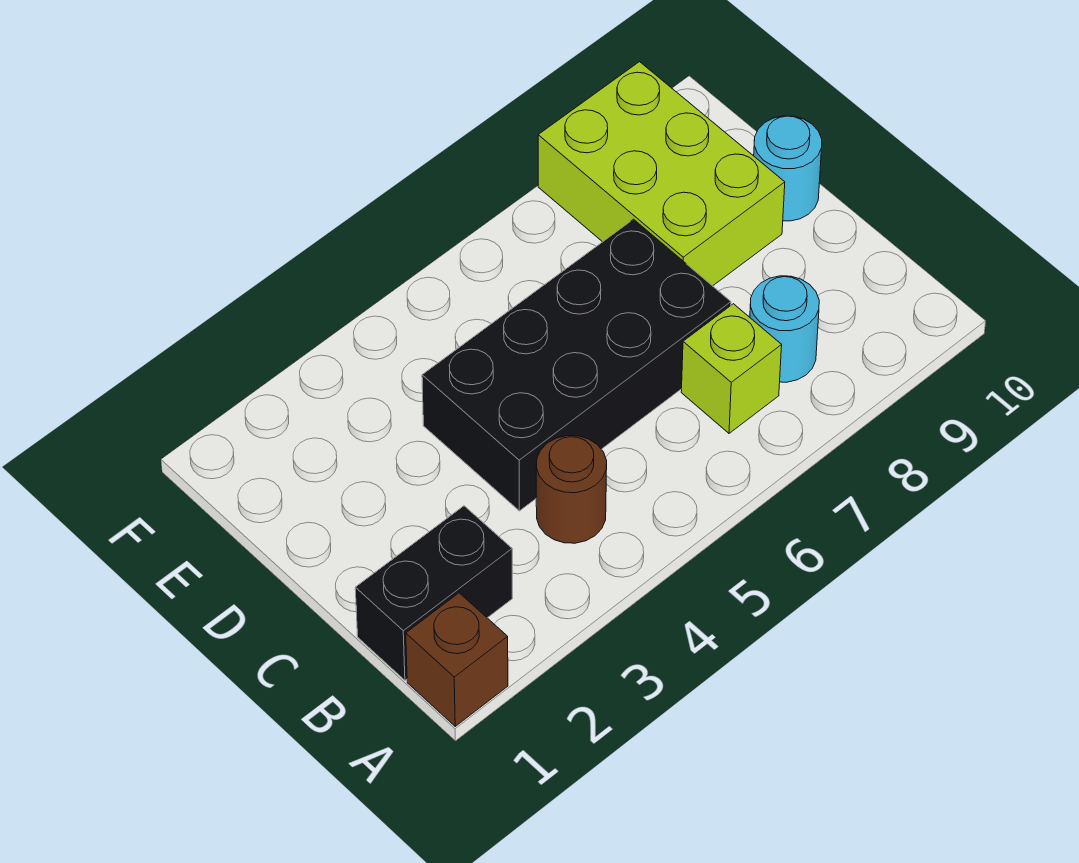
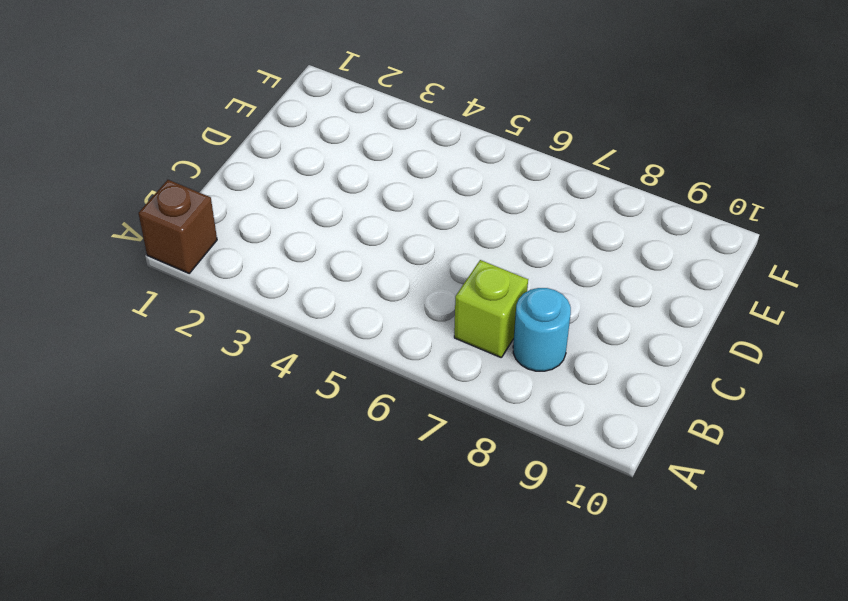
none -> black brick B1:B2 level 1
none -> brown round brick B4 level 1

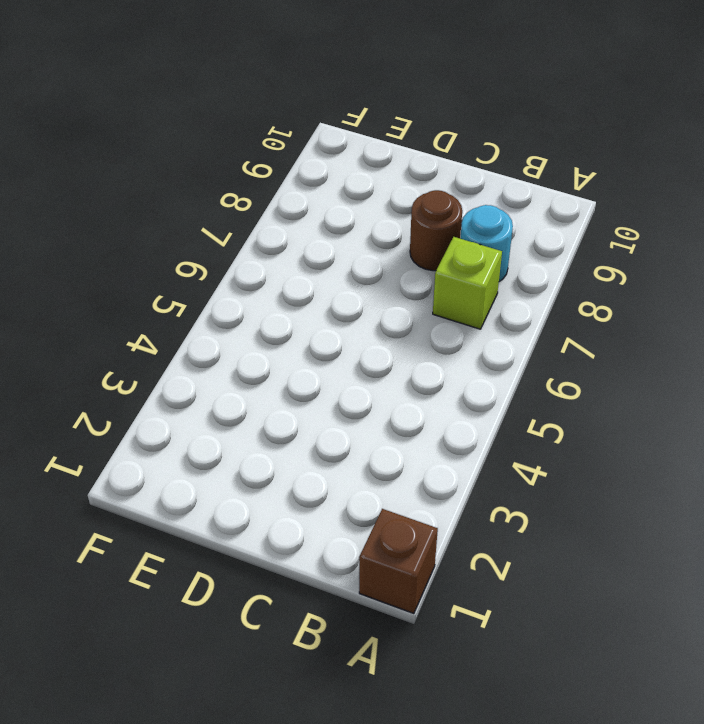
brown round brick C8 level 1 -> brown round brick B4 level 1
none -> black brick B1:B2 level 1
none -> black brick C4:D7 level 1

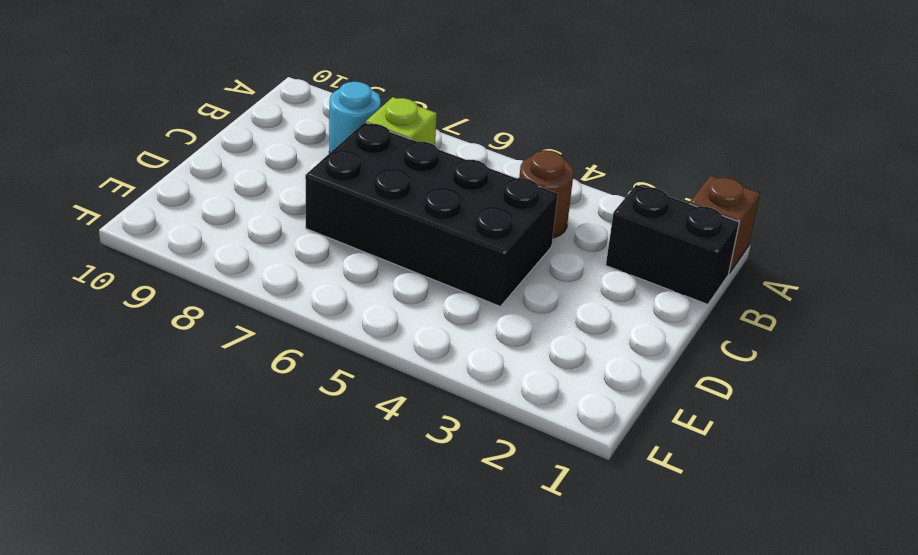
none -> lime brick D8:F9 level 1
none -> cyan round brick D10 level 1

